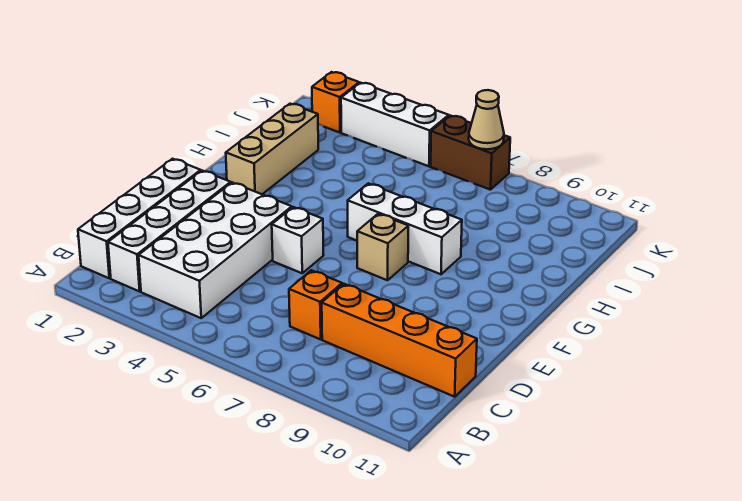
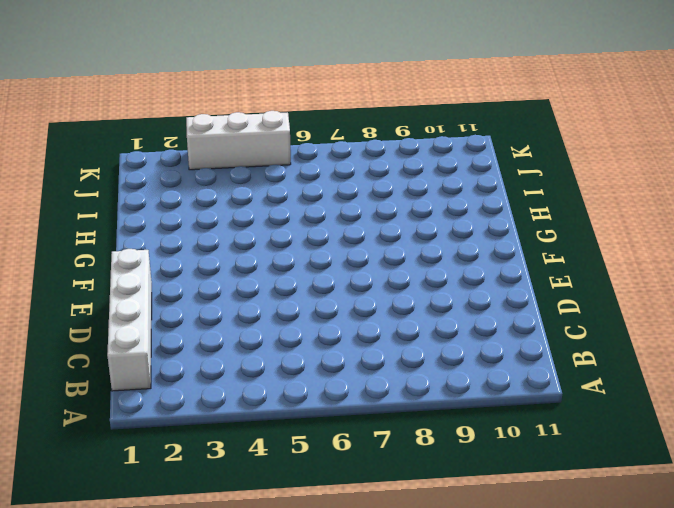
none -> white brick B2:E2 level 1
none -> white brick B3:E4 level 1
none -> orange brick C7 level 1

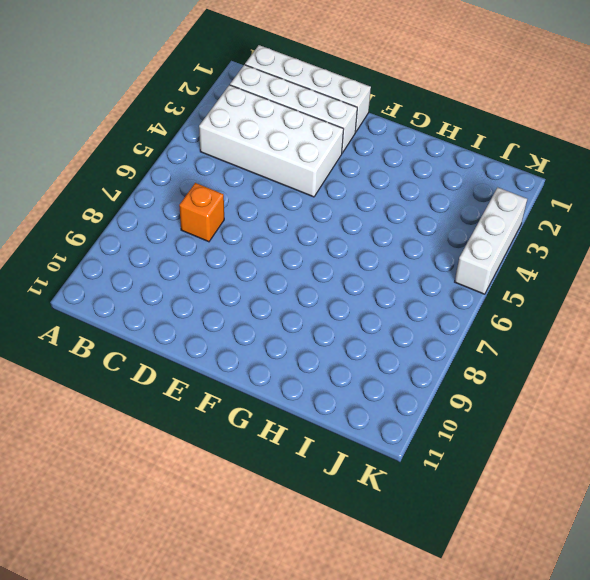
none -> orange brick C8:C11 level 1
none -> white brick E5 level 1
none -> tan brick F7 level 1

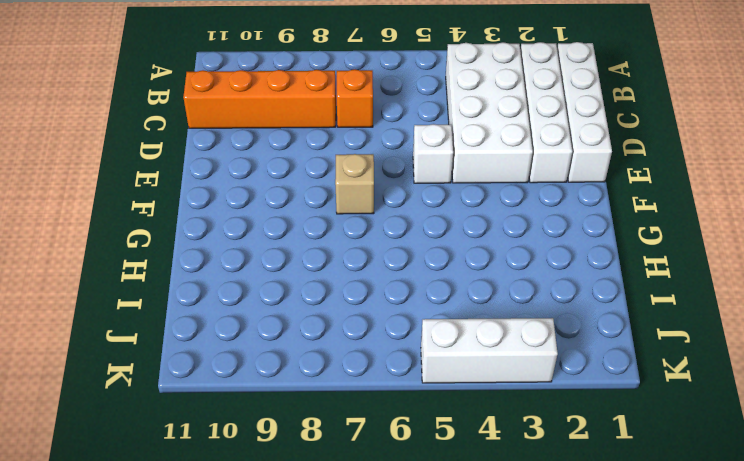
none -> tan brick G2:I2 level 1
none -> white brick G6:G8 level 1
none -> orange brick K2 level 1

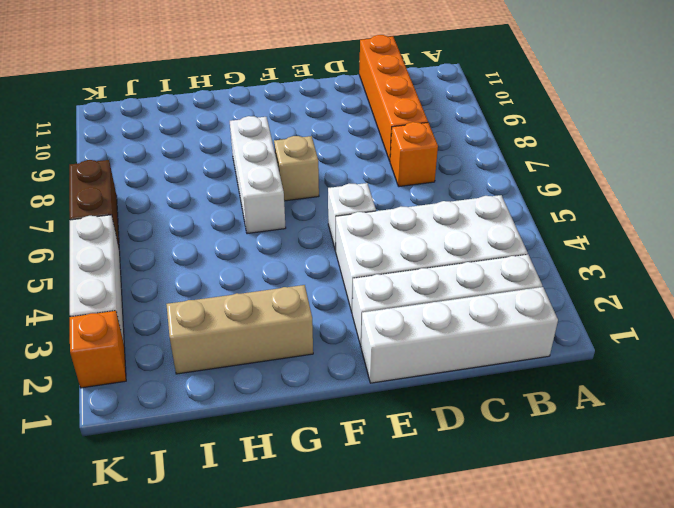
none -> tan cone K7 level 2

